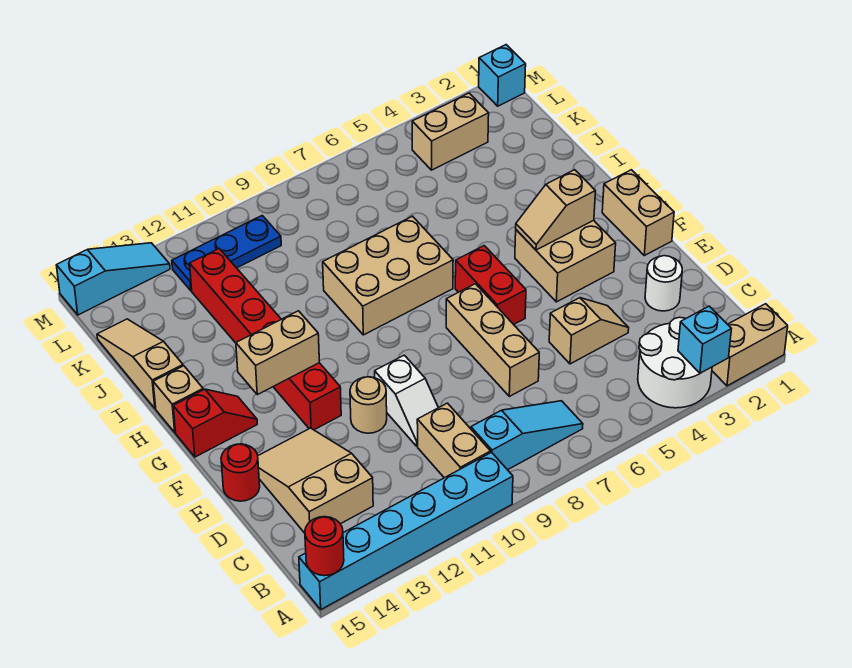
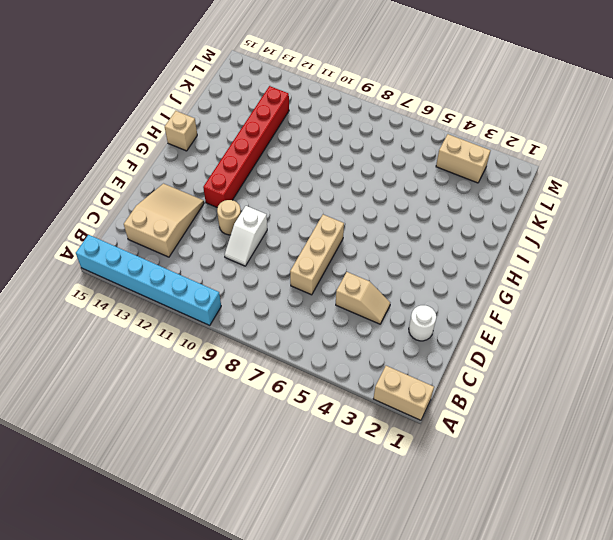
none -> white round brick A3:B4 level 1
none -> cyan slope B7:B9 level 1 top 9
none -> tan brick B10:C10 level 1

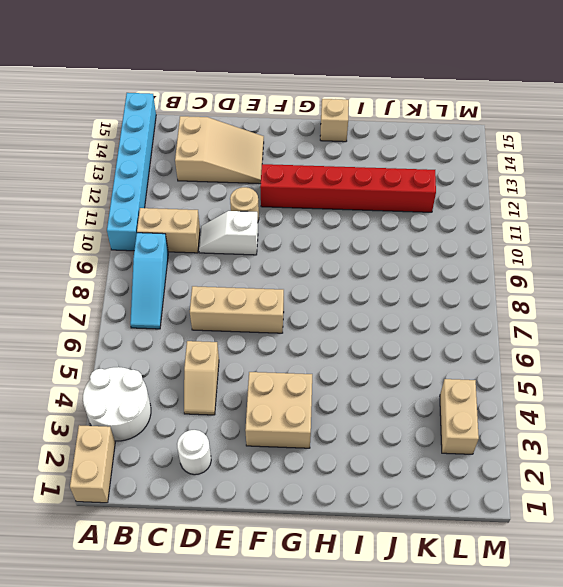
none -> red round brick E15 level 1
none -> tan brick F1:G1 level 1
none -> red brick F6:G6 level 1

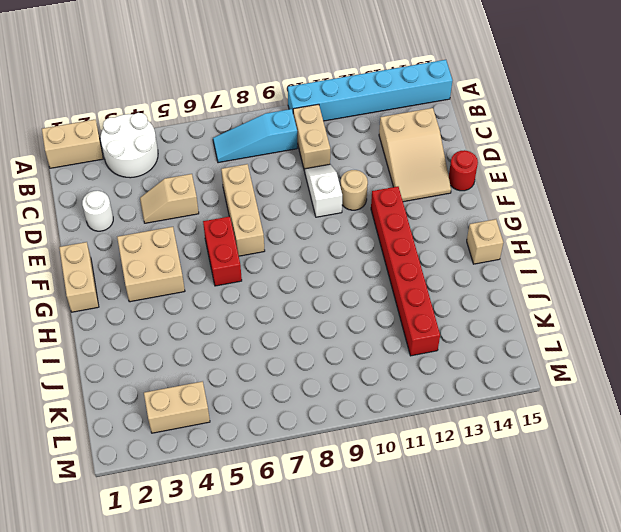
none -> red slope G14:G15 level 1 top 15
none -> tan brick H7:I9 level 1
none -> tan slope I15:K15 level 1 top I

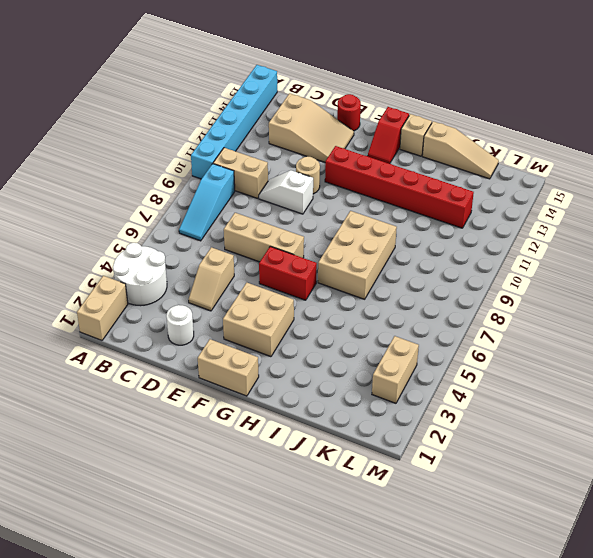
none -> blue plate L10:L12 level 1
none -> cyan brick M1 level 1
none -> cyan slope M13:M15 level 1 top 15

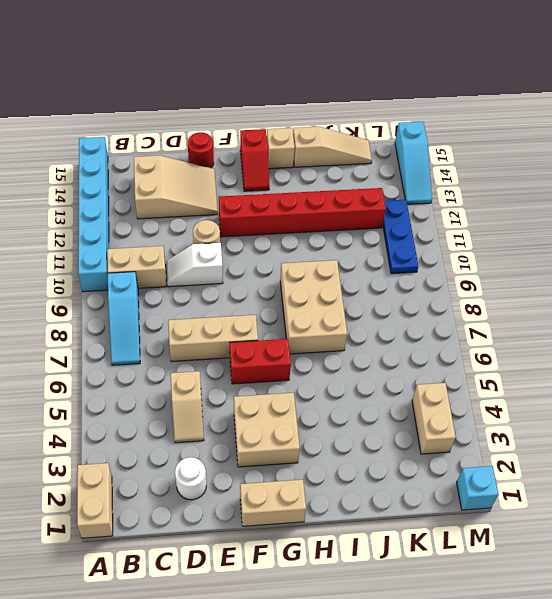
none -> white round brick A3:B4 level 1
none -> cyan brick A3 level 2
none -> red round brick A15 level 2

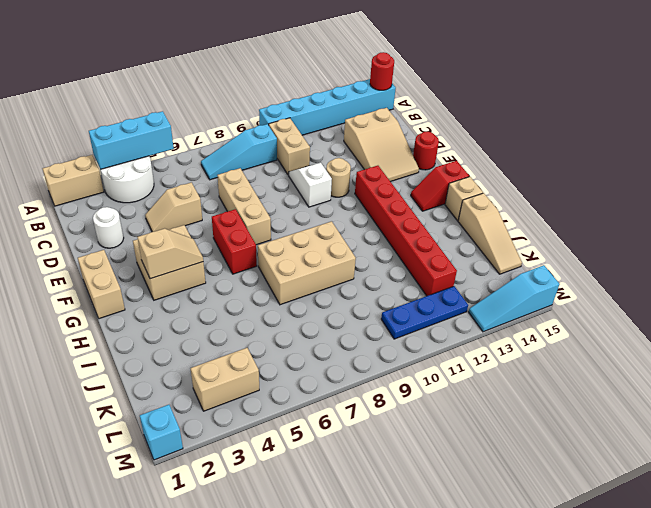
cyan brick A3:A5 level 2 -> cyan brick A3 level 2
none -> tan brick G12:G13 level 2

